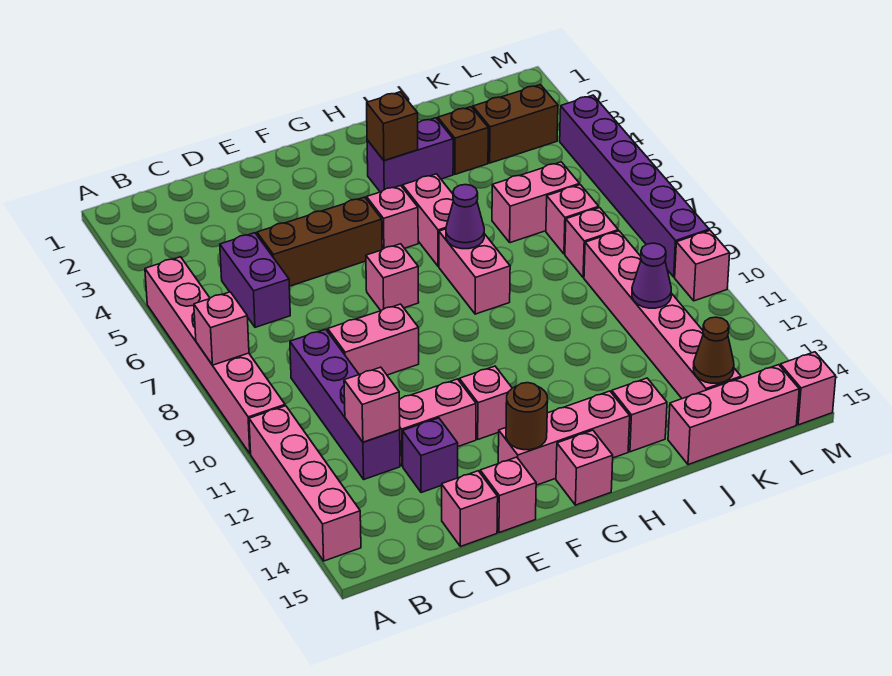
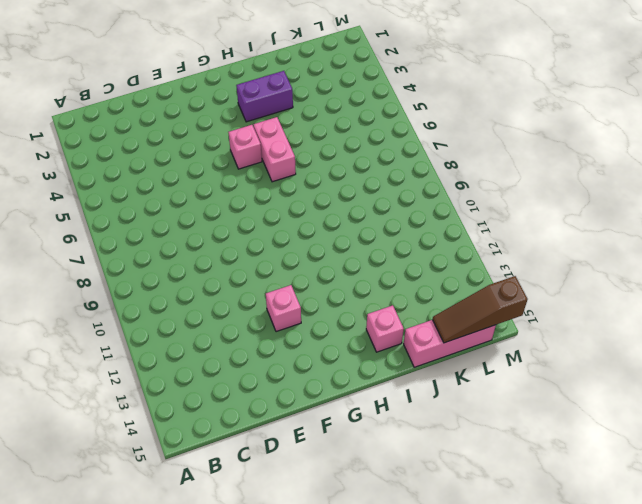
brown slope K15:M15 level 2 top M -> none
none -> pink brick A5:A10 level 1
none -> pink brick A11:A14 level 1
none -> purple brick C5:C6 level 1
none -> purple brick C9:C12 level 1

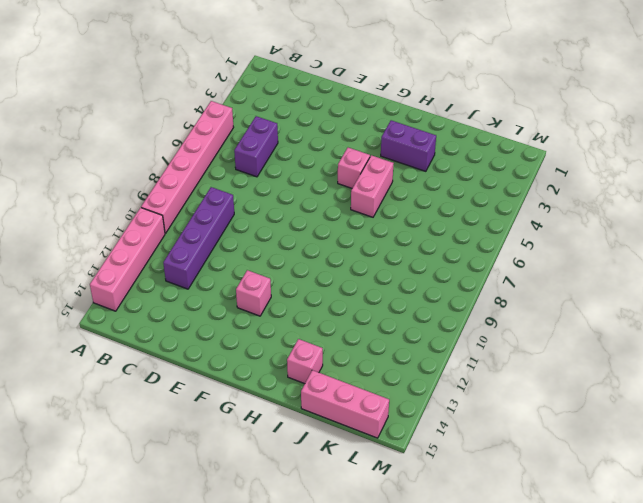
none -> brown brick D5:F5 level 1
none -> pink brick D9:E9 level 1
none -> pink brick D12:E12 level 1
none -> purple brick D13 level 1

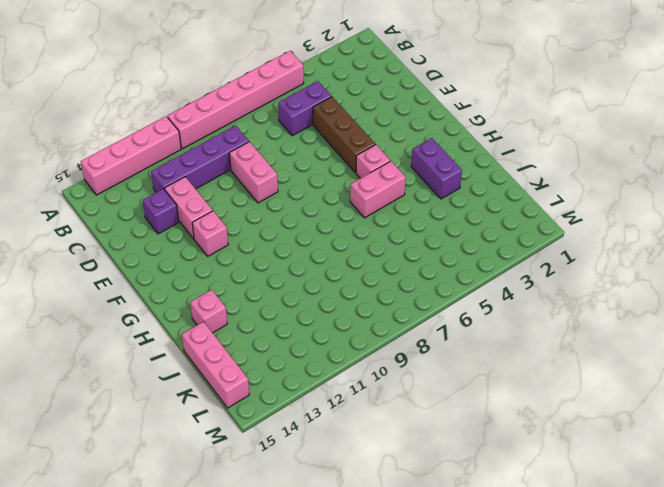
none -> pink brick D15 level 1
none -> pink brick E15 level 1
none -> pink brick F7 level 1
none -> pink brick F14:H14 level 1

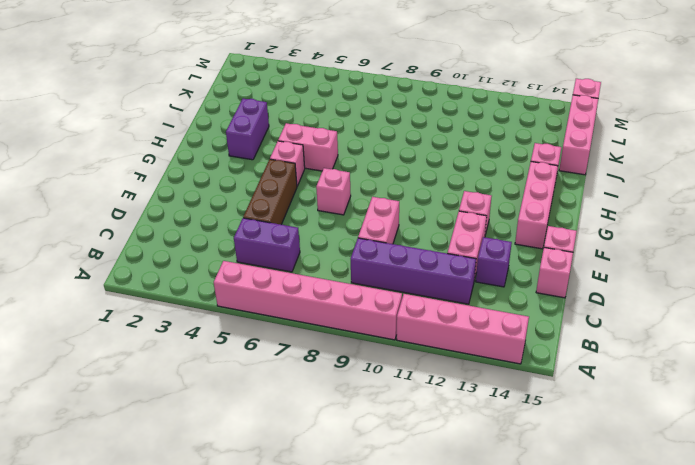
none -> pink brick G15 level 1
none -> pink brick H7:H8 level 1
none -> brown brick J3 level 1
none -> pink brick J6:K6 level 1

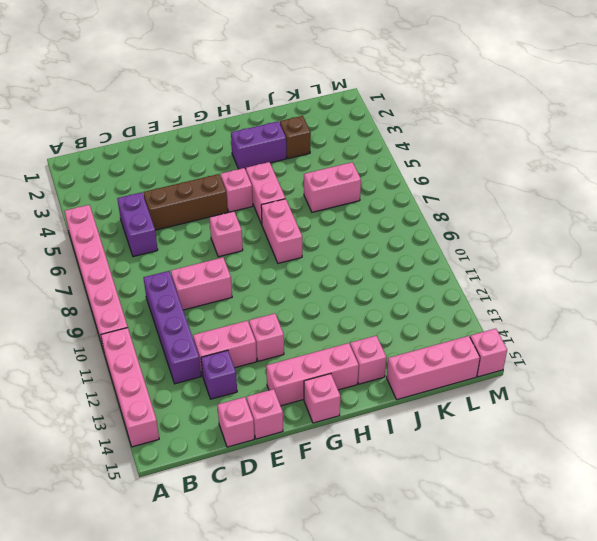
none -> brown brick K3:L3 level 1
none -> pink brick K7 level 1
none -> pink brick K8 level 1
none -> pink brick K9:K14 level 1

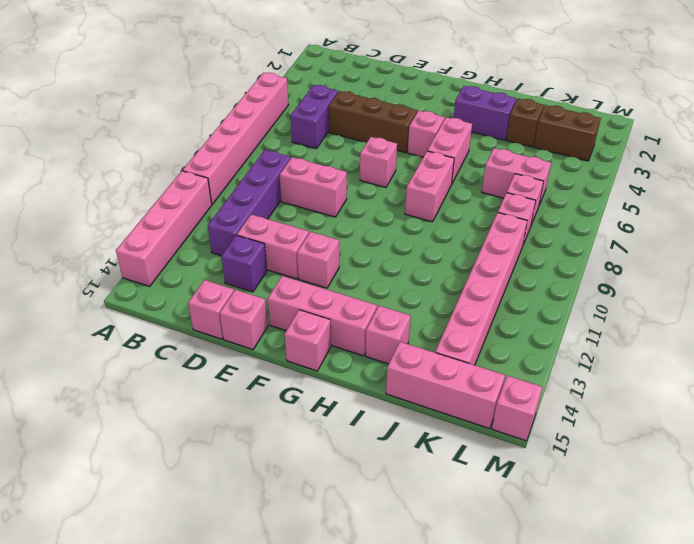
none -> purple brick M4:M9 level 1
none -> pink brick M10 level 1
none -> pink brick A8 level 2
none -> pink brick C12 level 2

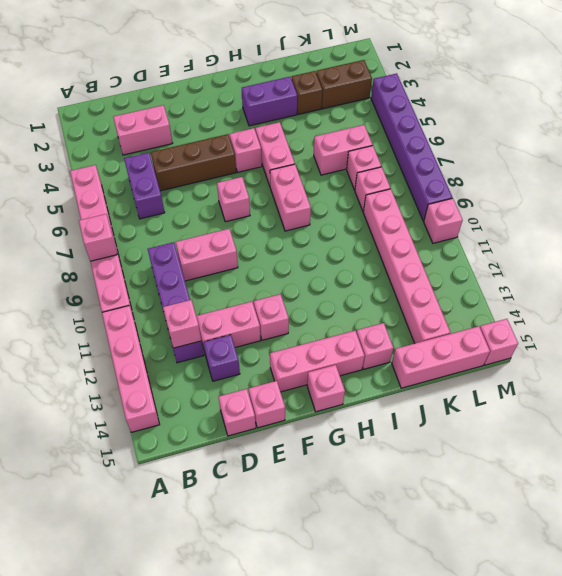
pink brick C3:D3 level 1 -> none
none -> brown round brick F14 level 2
none -> brown brick H3 level 2
none -> purple cone H7 level 2
none -> purple cone K11 level 2

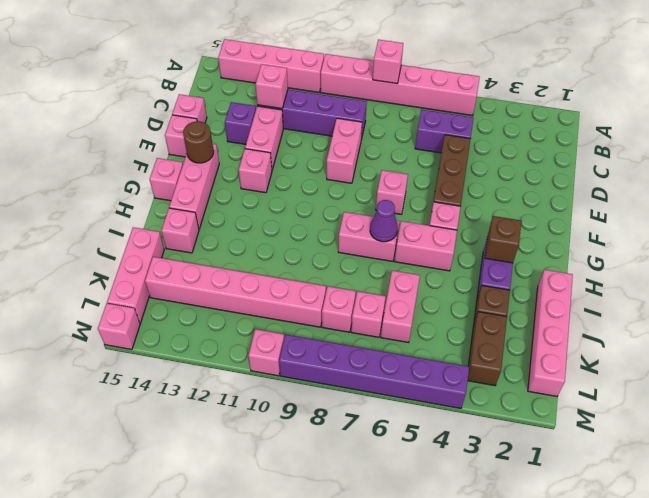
pink brick I1:L1 level 1 -> none
none -> purple cone K11 level 2
none -> brown cone K14 level 2

